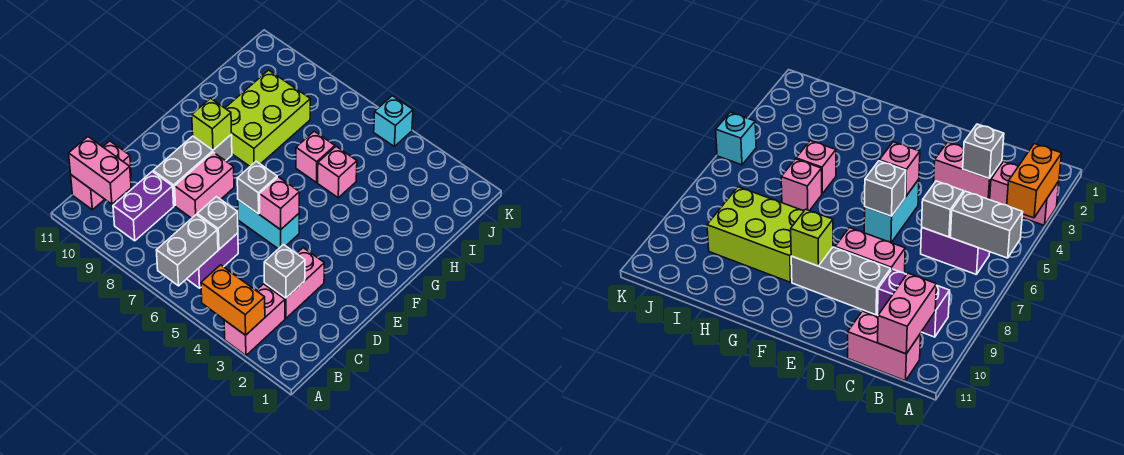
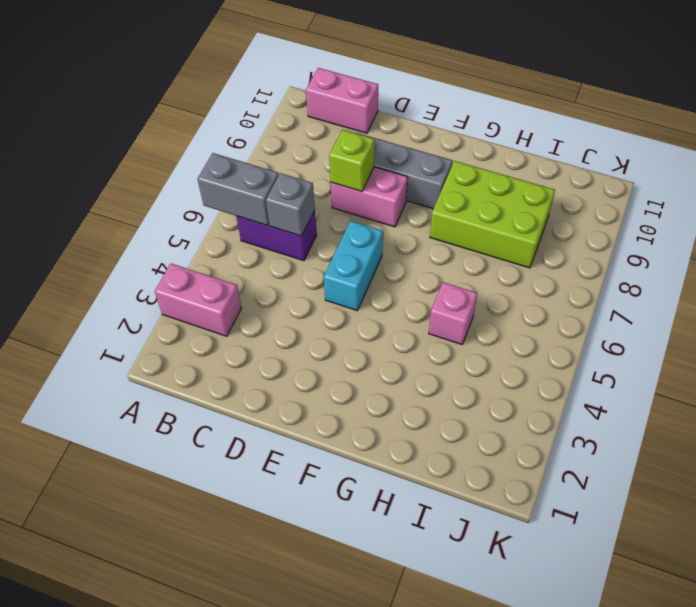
lime brick D8 level 2 -> lime brick F9 level 2
none -> purple brick B9:C9 level 1
none -> pink brick C3:D3 level 1
none -> pink brick H6 level 1

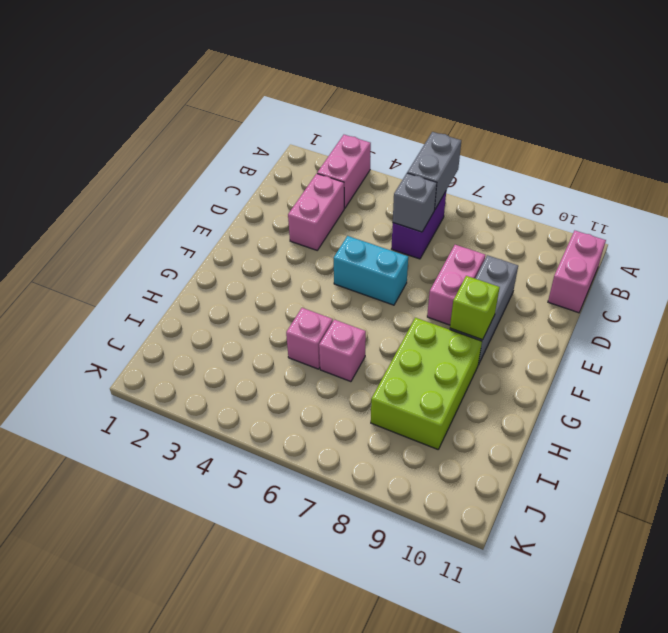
none -> purple brick B9:C9 level 1
none -> cyan brick K5 level 1
none -> orange brick A3:A4 level 2

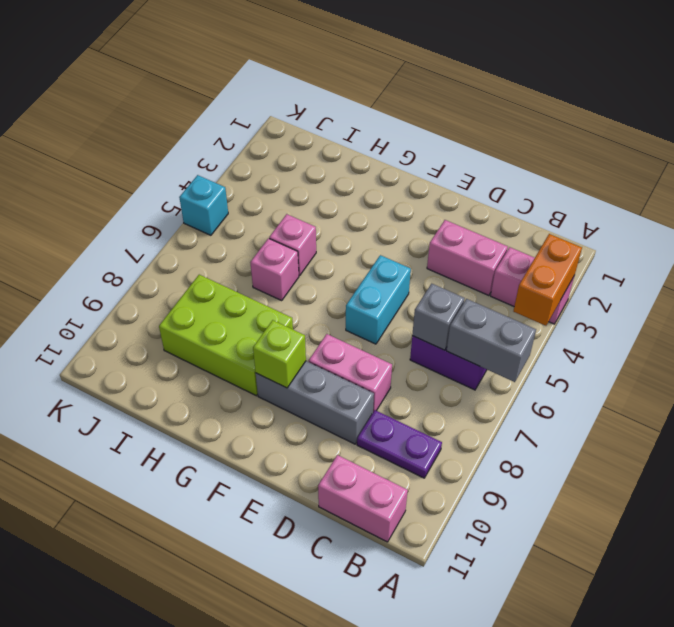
purple plate B9:C9 level 1 -> purple brick B9:C9 level 1
none -> pink brick B10:B11 level 2
none -> grey brick C3 level 2
none -> pink brick E5 level 2

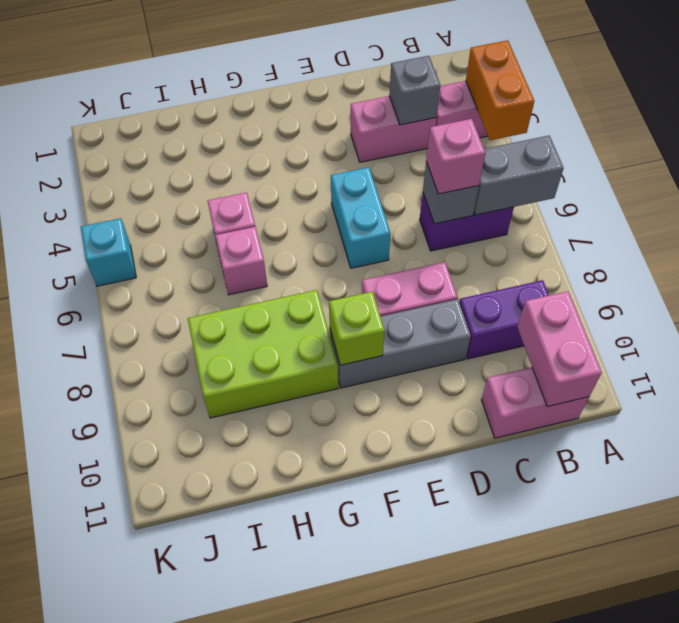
pink brick C6 level 3 -> pink brick E5 level 2
none -> grey brick E6 level 2

